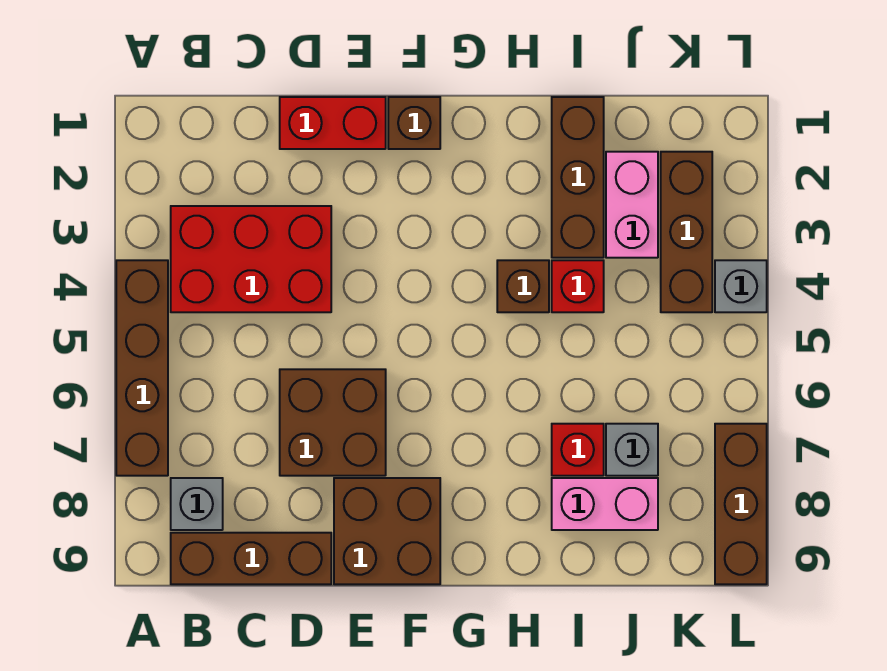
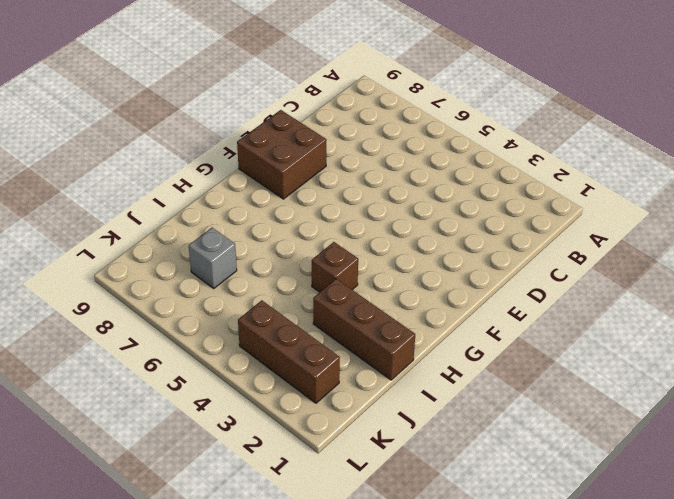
none -> brown brick A4:A7 level 1
none -> red brick B3:D4 level 1
none -> grey brick B8 level 1

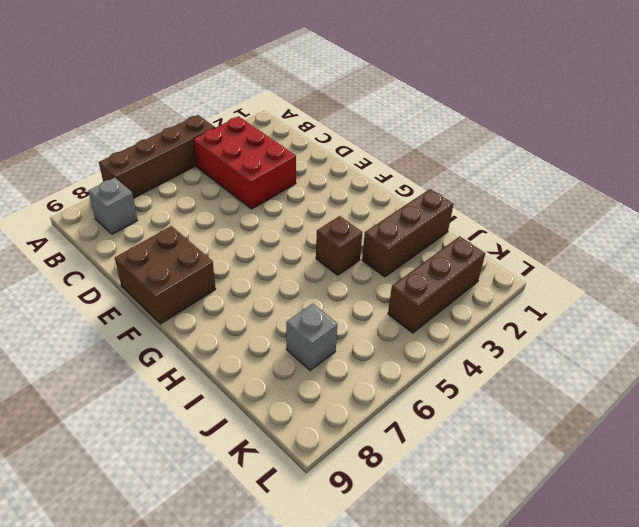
none -> brown brick B9:D9 level 1
none -> red brick D1:E1 level 1
none -> brown brick D6:E7 level 1

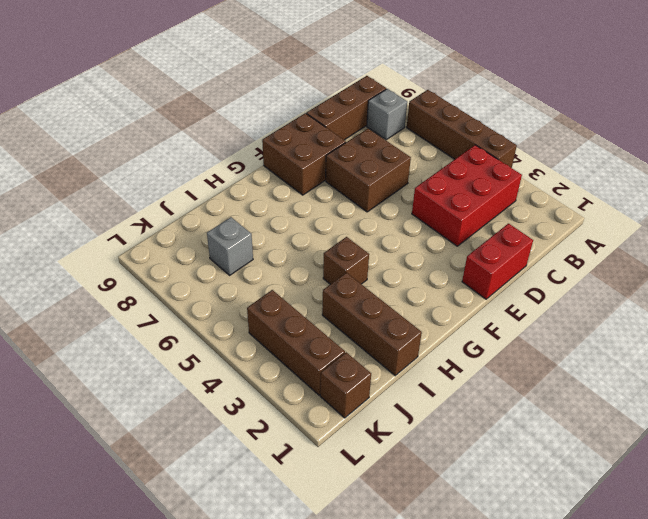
brown brick K1 level 1 -> brown brick F1 level 1
none -> red brick I4 level 1
none -> red brick I7 level 1
none -> pink brick I8:J8 level 1

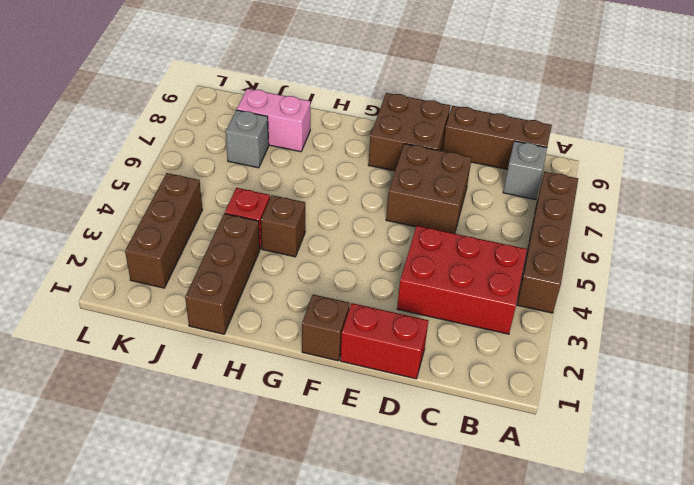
none -> red brick I7 level 1
none -> pink brick J2:J3 level 1
none -> grey brick L4 level 1

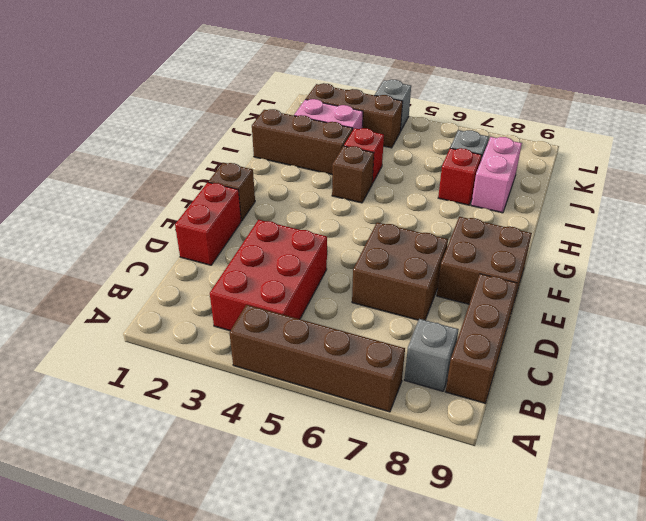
none -> brown brick L7:L9 level 1

